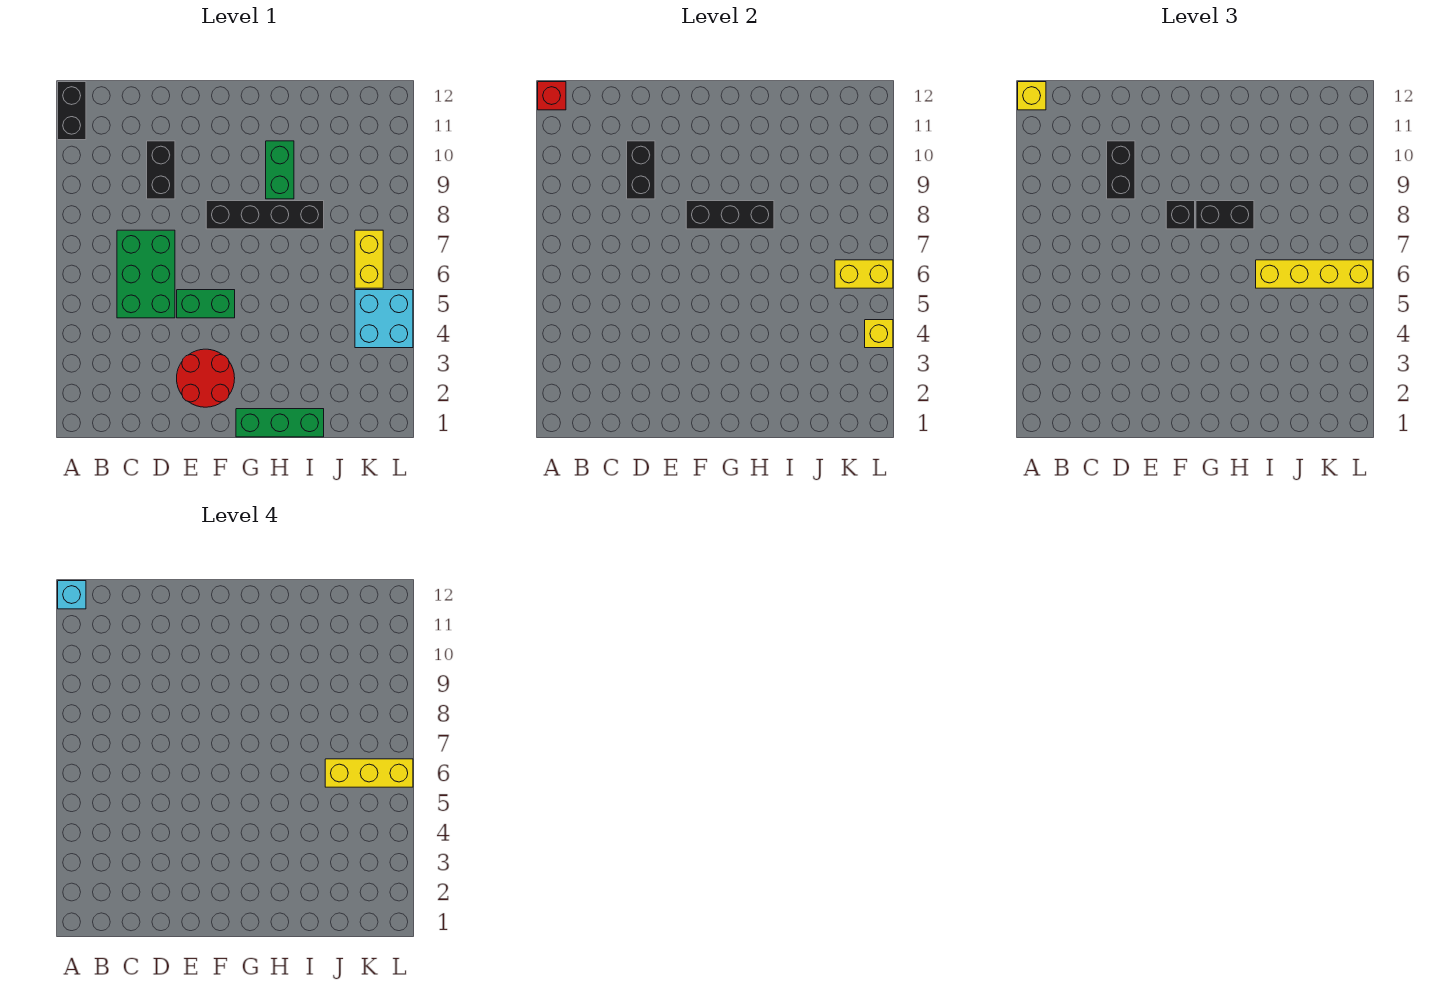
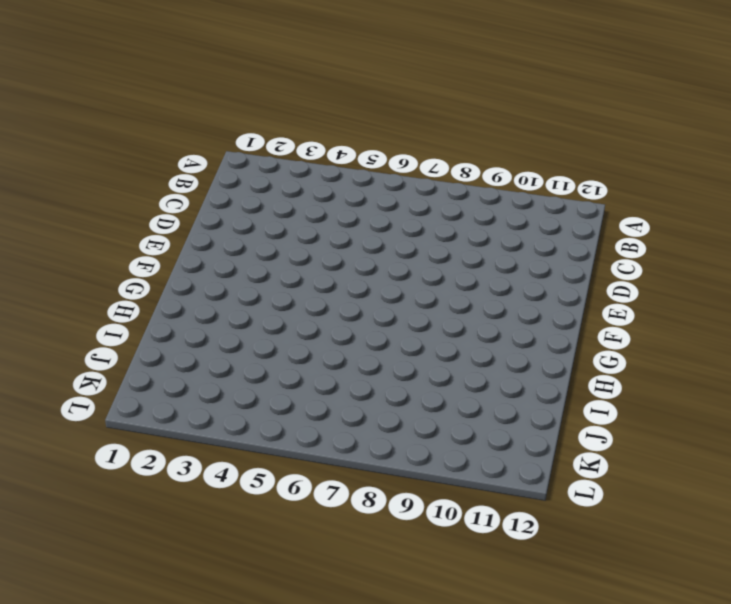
none -> black brick A11:A12 level 1
none -> green brick C5:D7 level 1
none -> black brick D9:D10 level 1

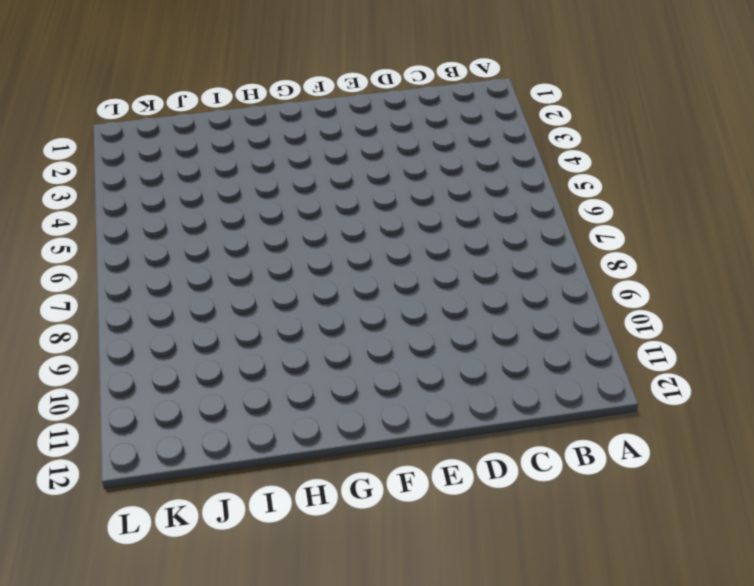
none -> black brick A11:A12 level 1
none -> green brick C5:D7 level 1
none -> black brick D9:D10 level 1

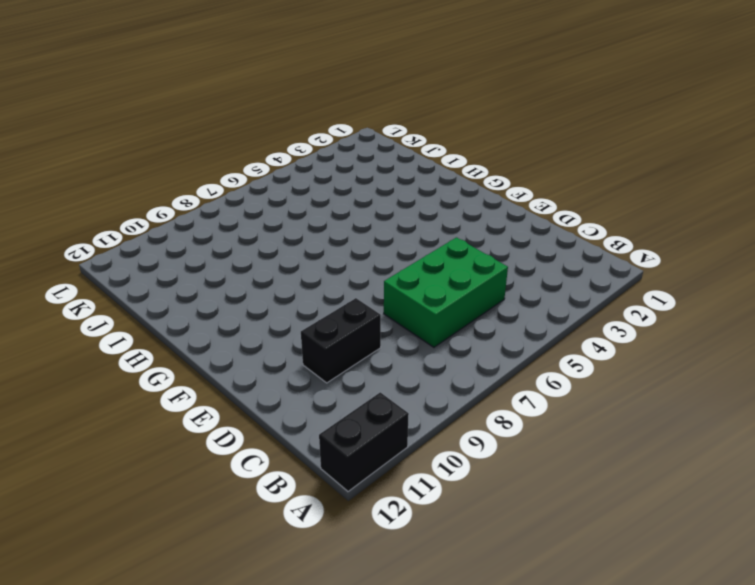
none -> red round brick E2:F3 level 1
none -> green brick E5:F5 level 1
none -> black brick F8:I8 level 1

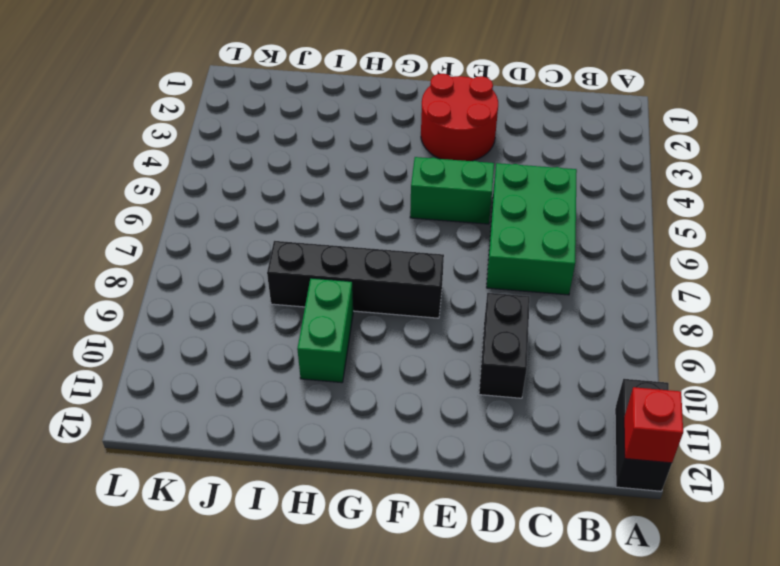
none -> green brick G1:I1 level 1
none -> cyan brick K4:L5 level 1
none -> yellow brick K6:K7 level 1

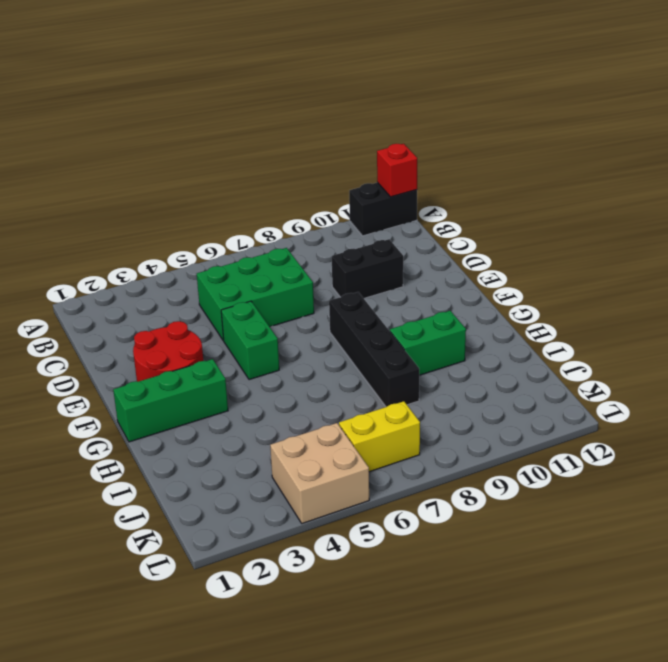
green brick G1:G3 level 1 -> green brick G1:I1 level 1
tan brick K4:L5 level 1 -> cyan brick K4:L5 level 1
none -> black brick D9:D10 level 2
none -> black brick F8:H8 level 2
none -> yellow brick K6:L6 level 2

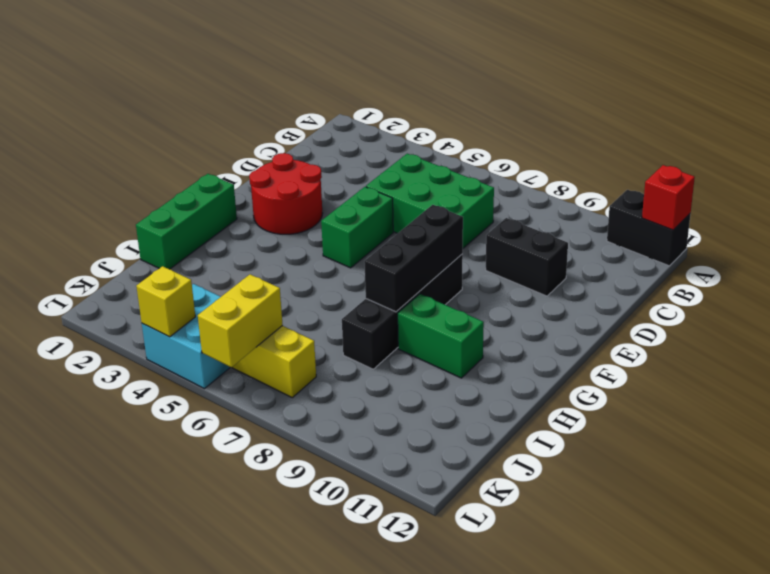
none -> black brick D9:D10 level 2
none -> yellow brick A12 level 3
none -> black brick D9:D10 level 3

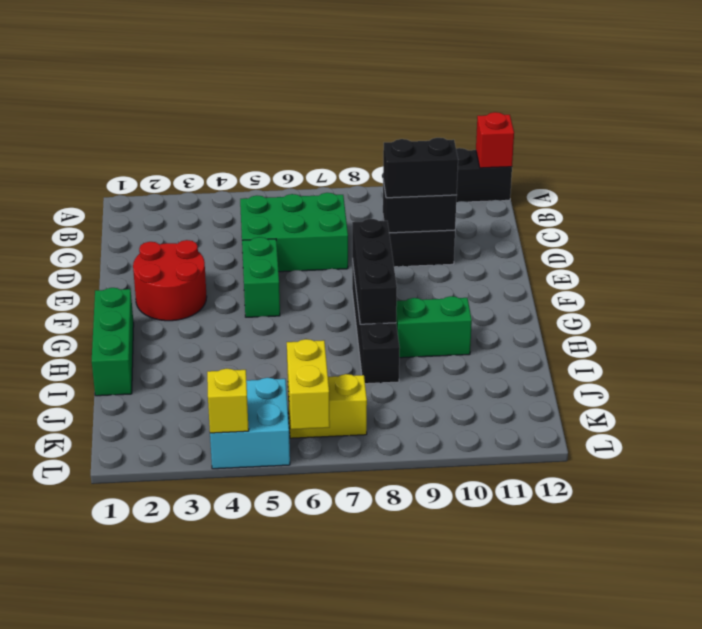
none -> yellow brick A12 level 3
none -> black brick F8 level 3
none -> black brick G8:H8 level 3

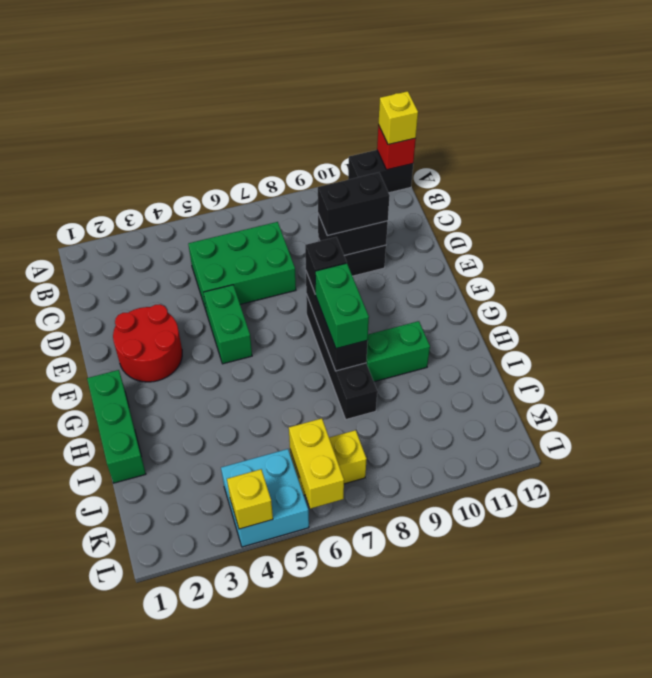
green brick G8:H8 level 3 -> black brick G8:H8 level 3
none -> yellow brick I6:L6 level 3
none -> cyan brick A12 level 4
none -> yellow brick J6:L6 level 4

